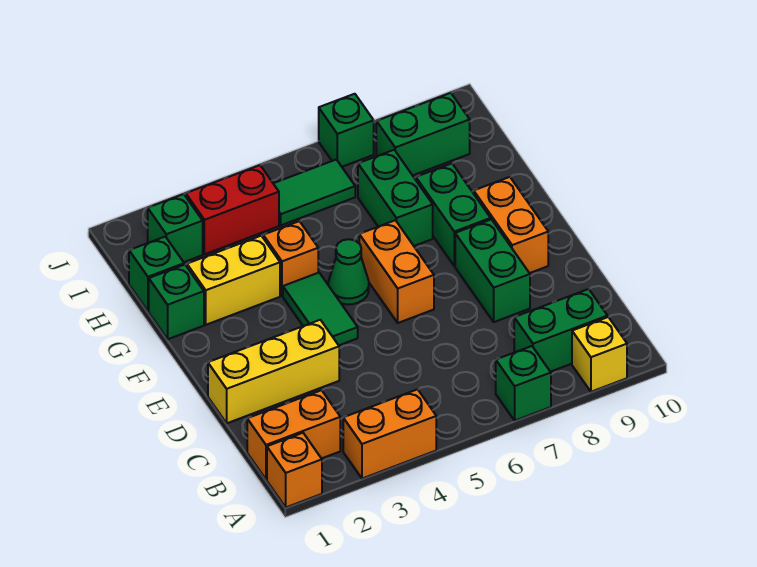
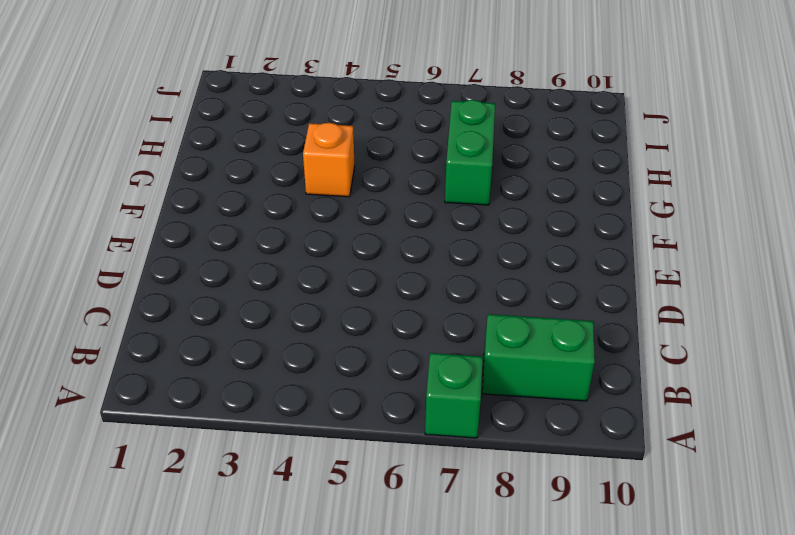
none -> orange brick A1 level 1
none -> orange brick A3:A4 level 1
none -> yellow brick A9 level 1

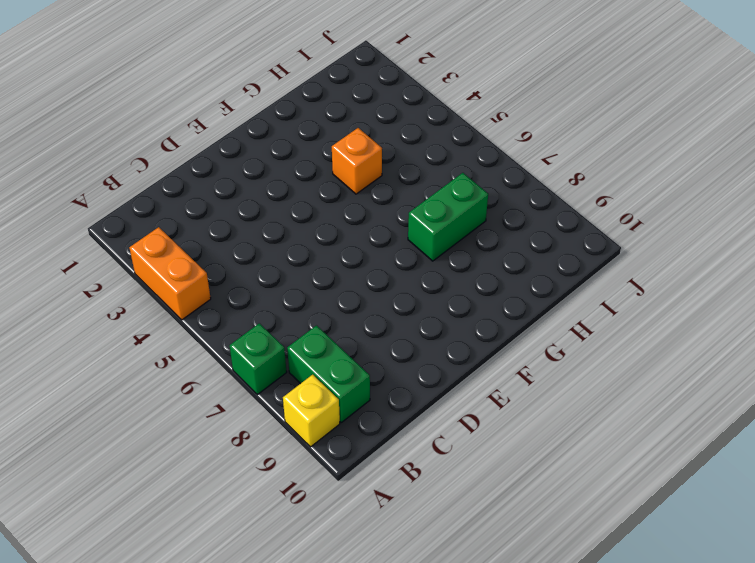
none -> orange brick A1 level 1
none -> orange brick B1:B2 level 1
none -> yellow brick D1:D3 level 1

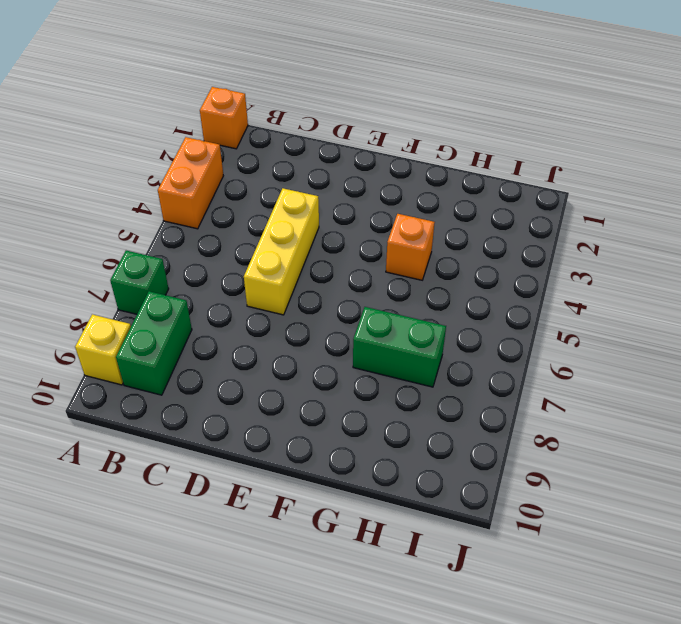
yellow brick D4:D6 level 1 -> yellow brick D1:D3 level 1
none -> orange brick B1:B2 level 1
none -> green brick D8:E8 level 1
none -> green tile E4:F4 level 1

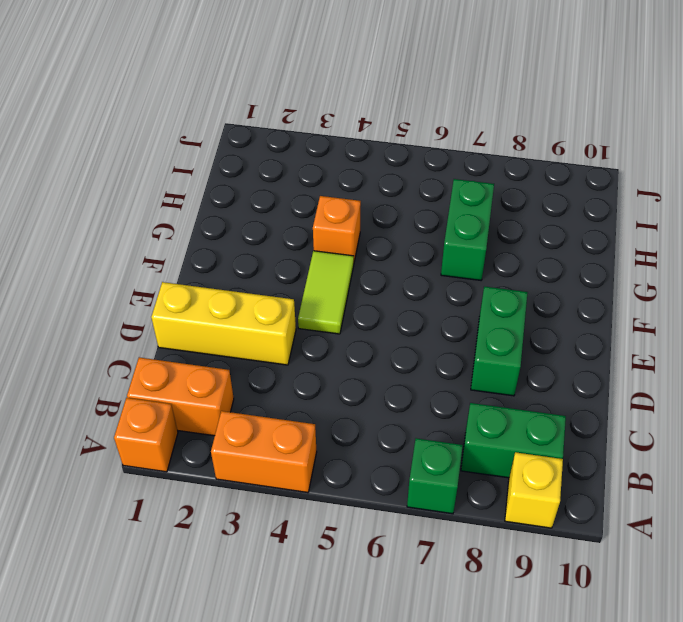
lime tile E4:F4 level 1 -> green tile E4:F4 level 1
none -> orange brick E6:F6 level 1
none -> orange brick E9:F9 level 1
none -> green cone F5 level 1

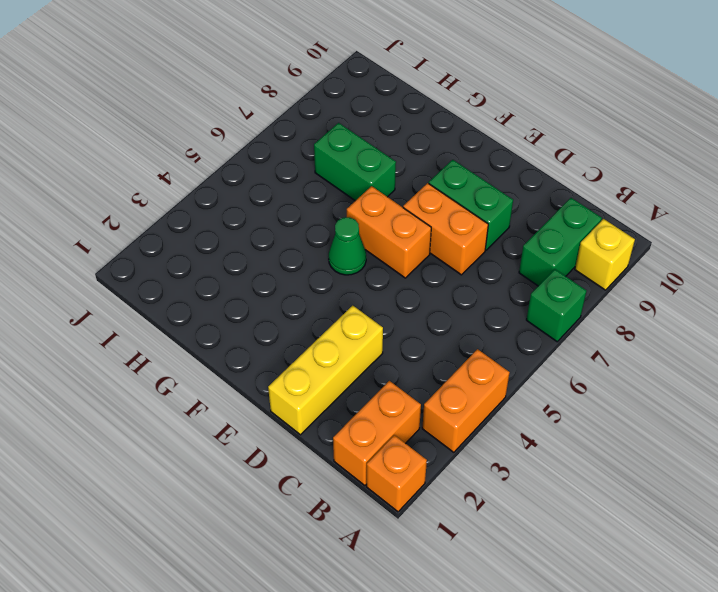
orange brick D7:E7 level 1 -> orange brick E9:F9 level 1
none -> green tile E4:F4 level 1
none -> green brick F8:G8 level 1
none -> green brick G1 level 1

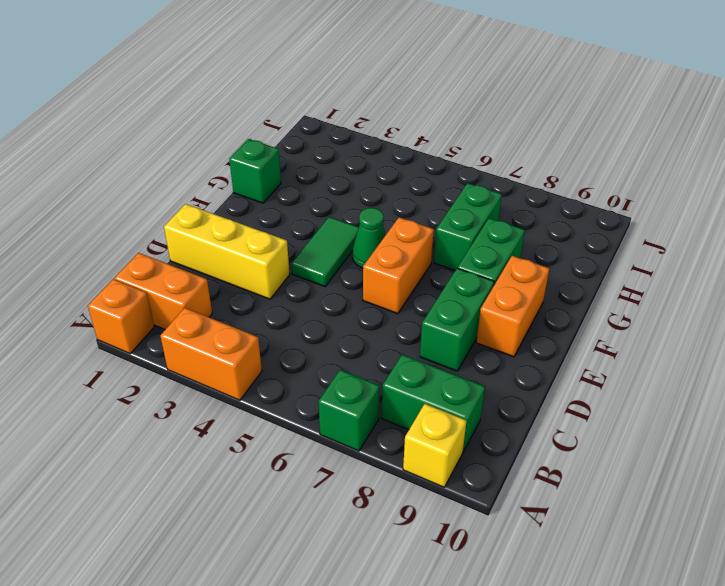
none -> yellow brick G2:G3 level 1
none -> orange brick G4 level 1
none -> green brick H1 level 1

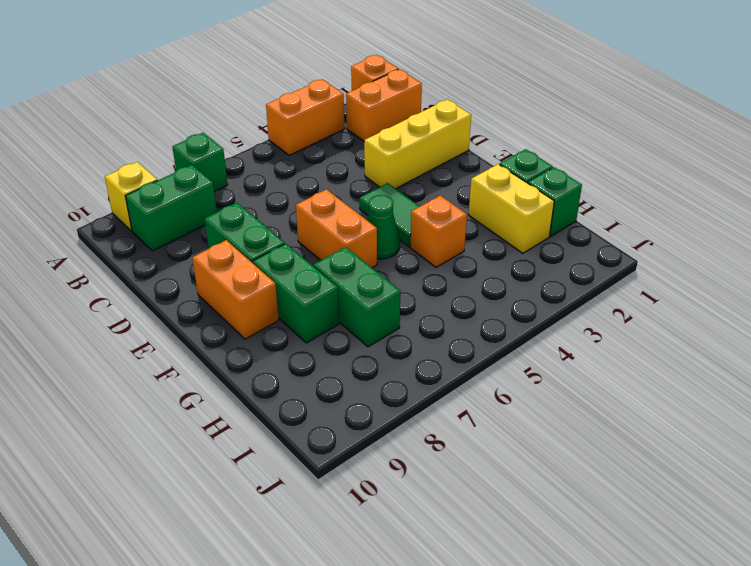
yellow brick G2:H2 level 1 -> yellow brick G2:G3 level 1
none -> green brick I2 level 1
none -> red brick I3:I4 level 1
none -> green tile I5:I6 level 1

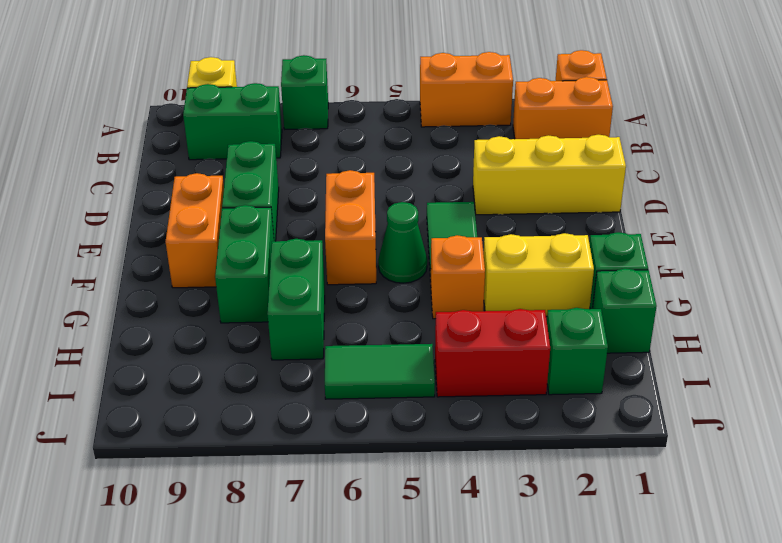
none -> green brick I8:I9 level 1
none -> green brick J7 level 1

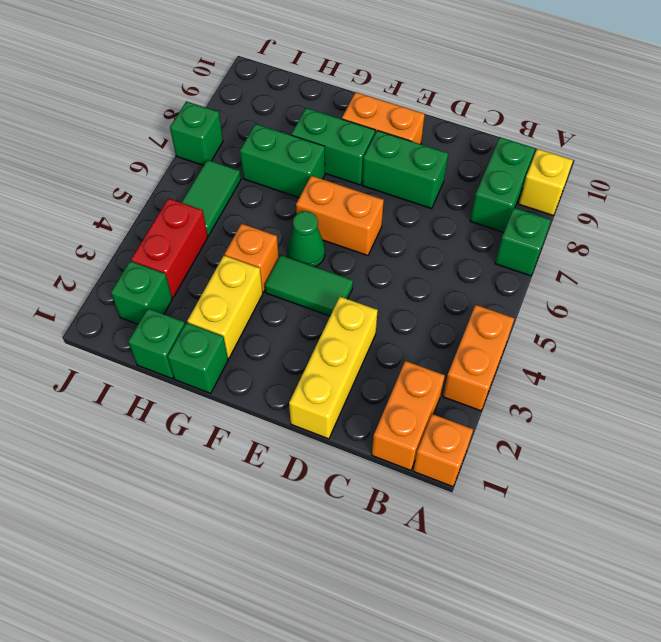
none -> green brick I8:I9 level 1

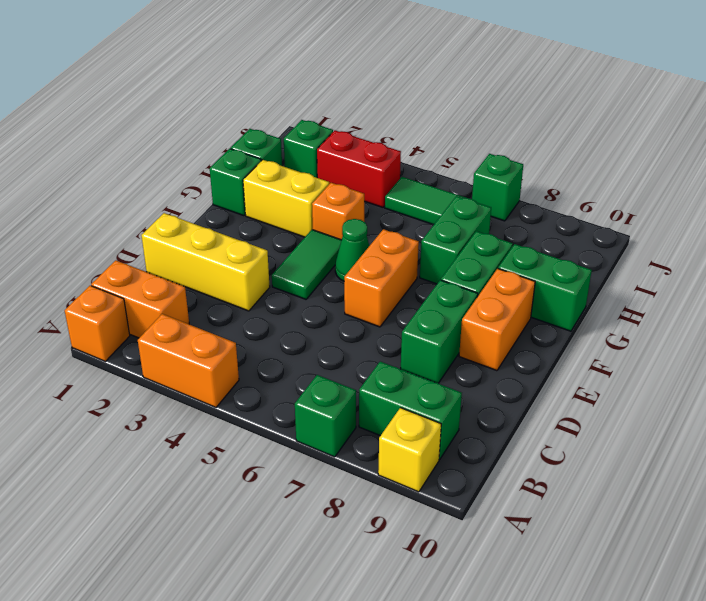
green brick G9:G10 level 1 -> green brick I8:I9 level 1

